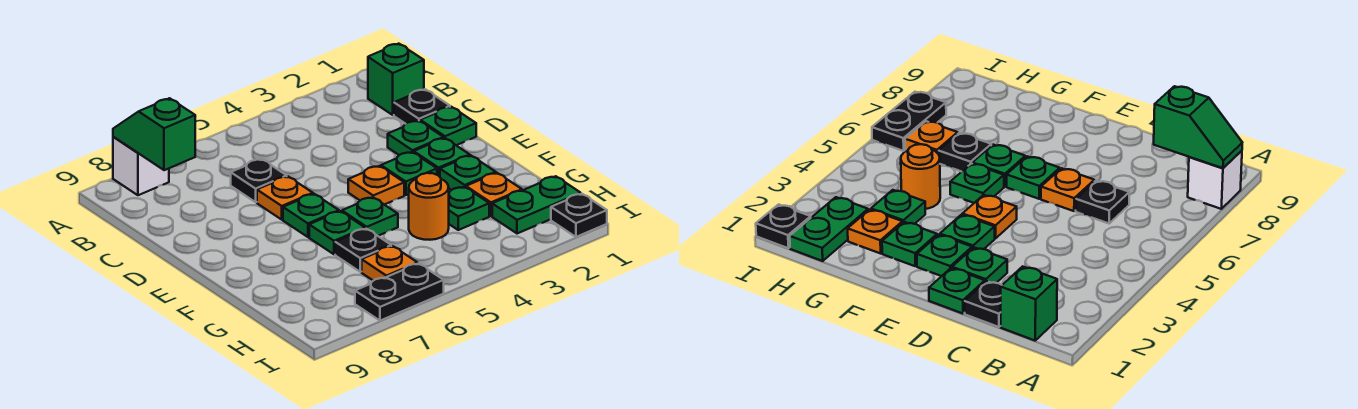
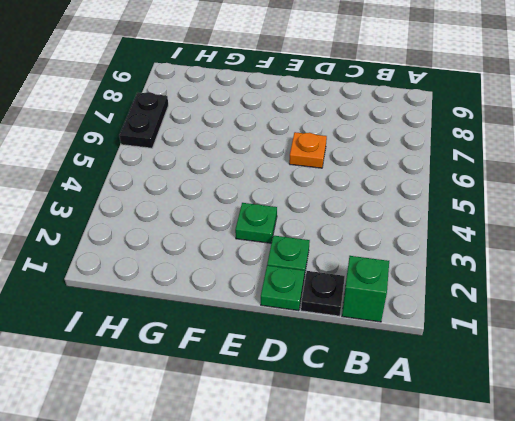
none -> white brick A8 level 1
none -> black plate C6 level 1
none -> green plate E2 level 1

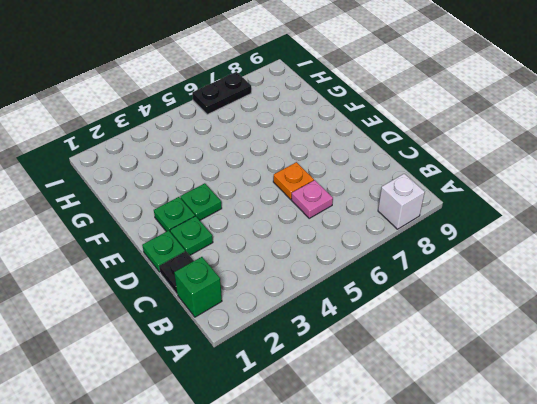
pink plate C6 level 1 -> black plate C6 level 1
none -> orange plate E4 level 1
none -> green plate E6 level 1
none -> green plate F2 level 1

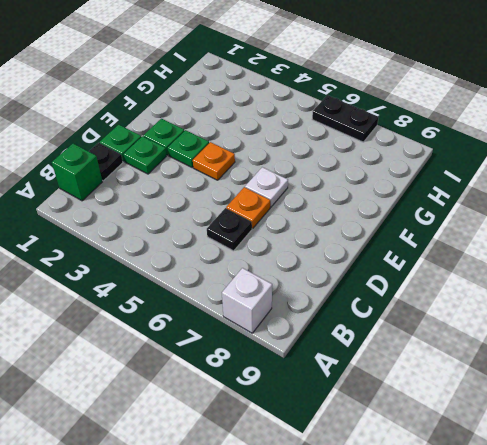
white plate E6 level 1 -> green plate E6 level 1
none -> green plate F2 level 1
none -> green plate F5 level 1
none -> green plate F6 level 1

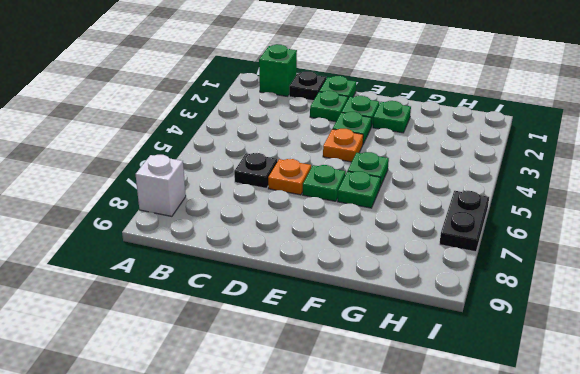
none -> orange plate G2 level 1
none -> green plate G3 level 1
none -> orange round brick G4 level 1

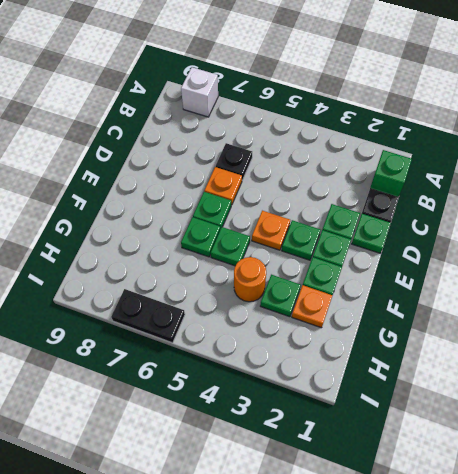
none -> black plate G6 level 1
none -> green plate H1:H2 level 1
none -> orange plate H6 level 1

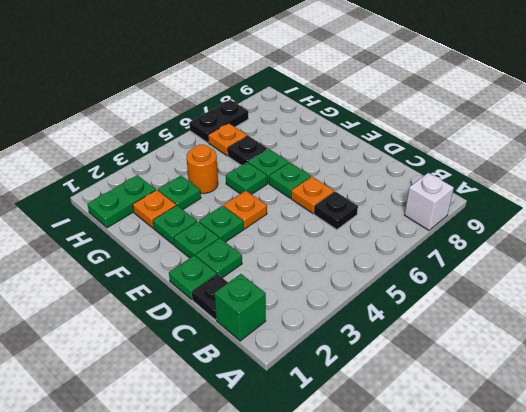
none -> black plate I1 level 1
none -> green slope A8:B8 level 2 top B

